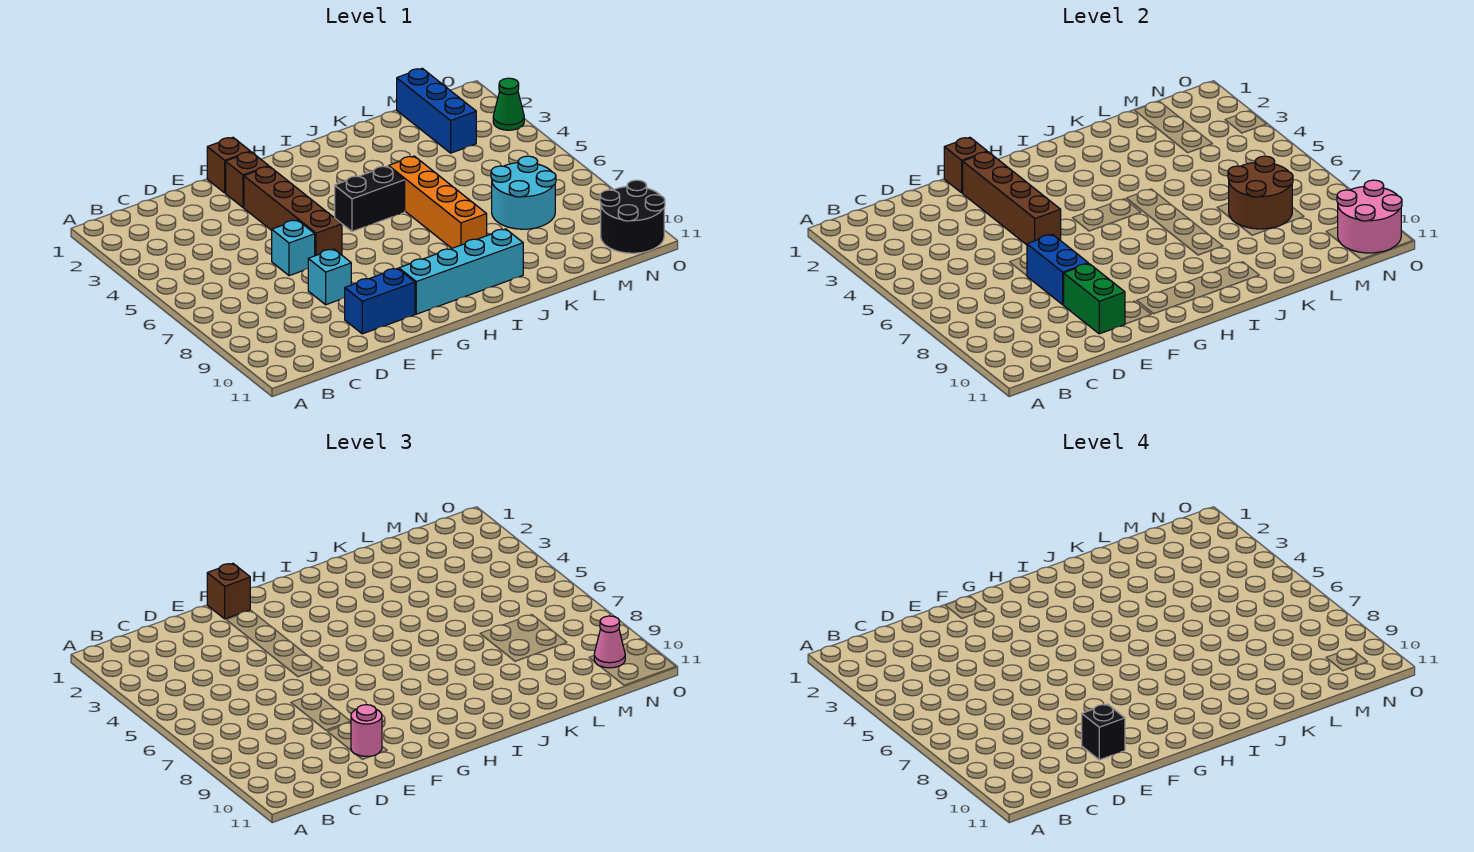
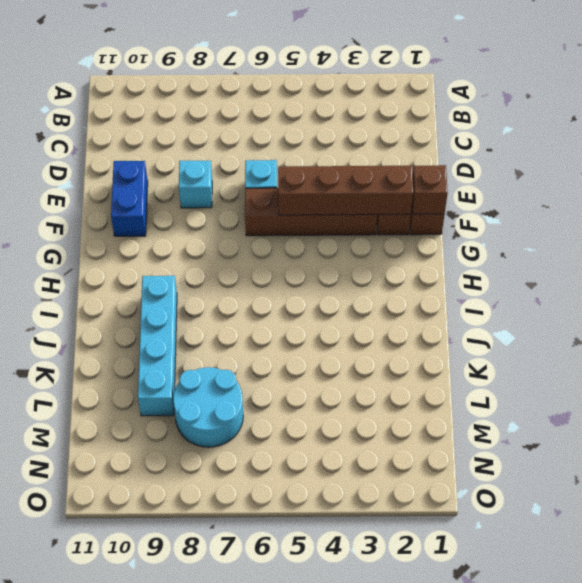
cyan brick I9:L9 level 1 -> cyan brick G10:J10 level 1
none -> black brick H5:I5 level 1
none -> orange brick J5:J8 level 1
none -> blue brick M1:M3 level 1

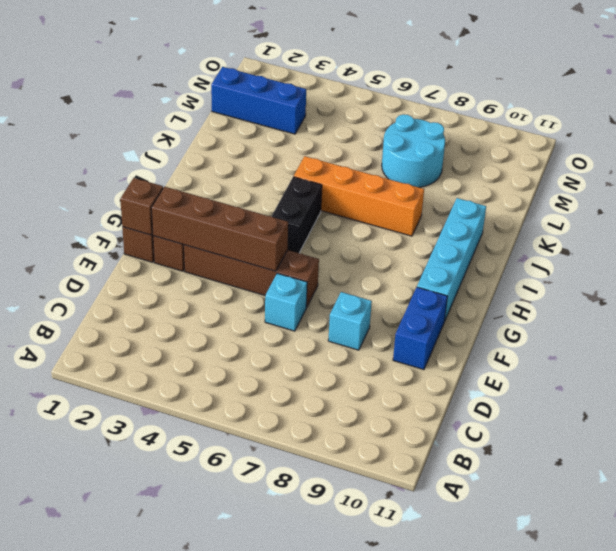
none -> black round brick N10:O11 level 1
none -> green cone O3 level 1
none -> blue brick E7:E8 level 2

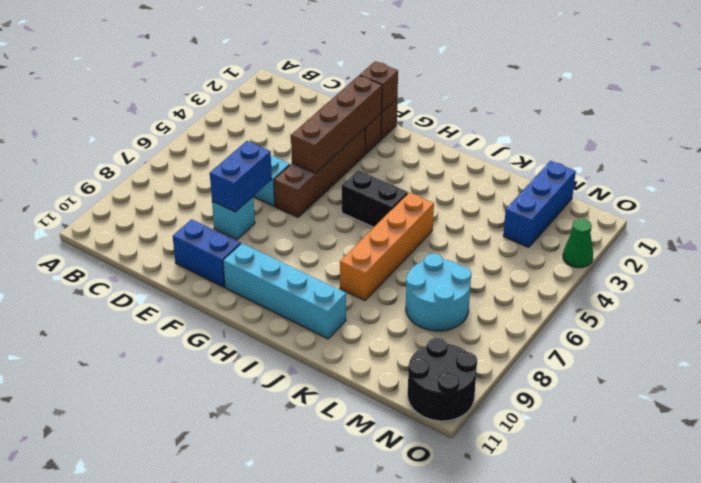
none -> green brick E9:E10 level 2
none -> brown round brick L7:M8 level 2
none -> pink round brick N10:O11 level 2

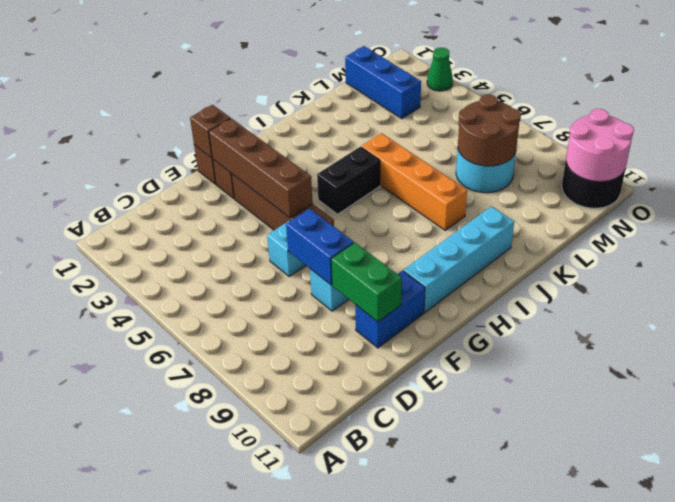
none -> pink round brick E10 level 3
none -> brown brick F1 level 3
none -> pink cone N10 level 3

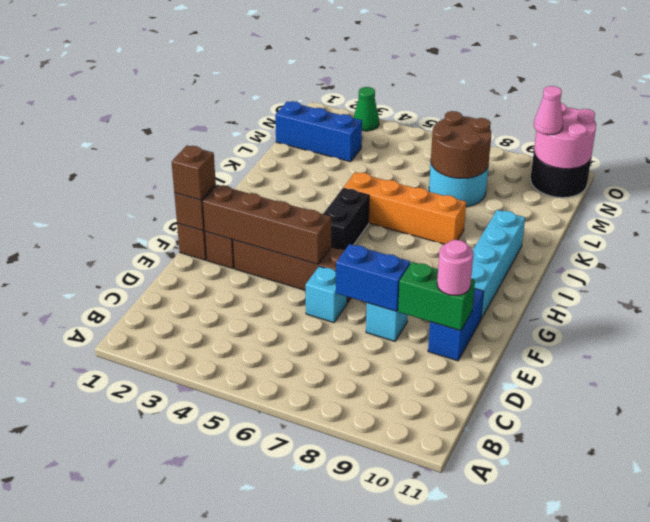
none -> black brick E10 level 4

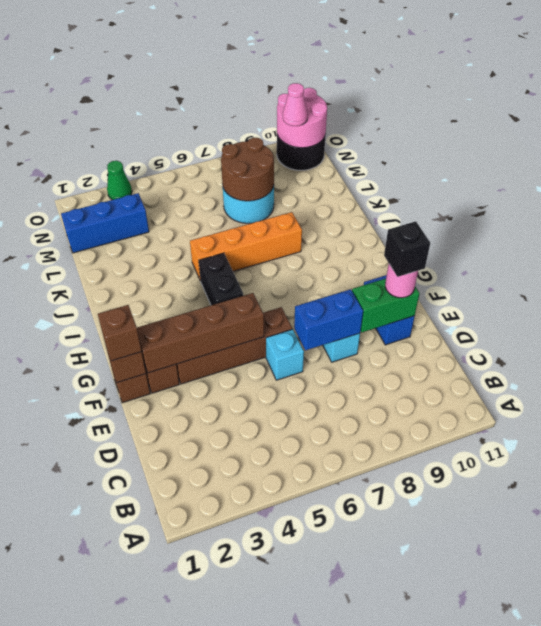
none -> cyan brick G10:J10 level 1

